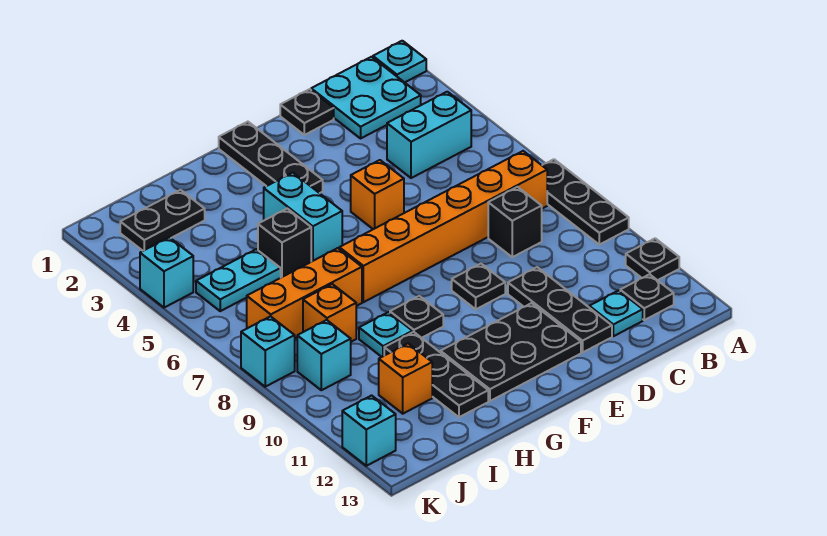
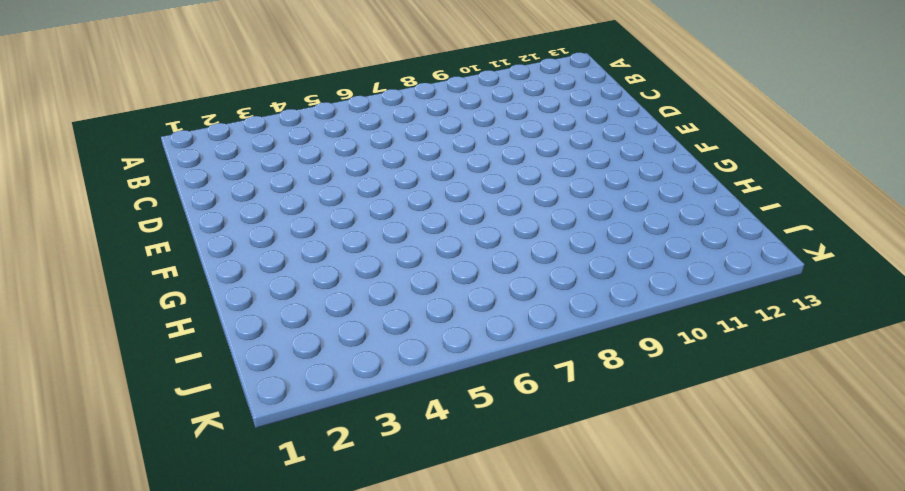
none -> cyan plate A1 level 1
none -> black plate A7:A9 level 1
none -> black plate A11 level 1

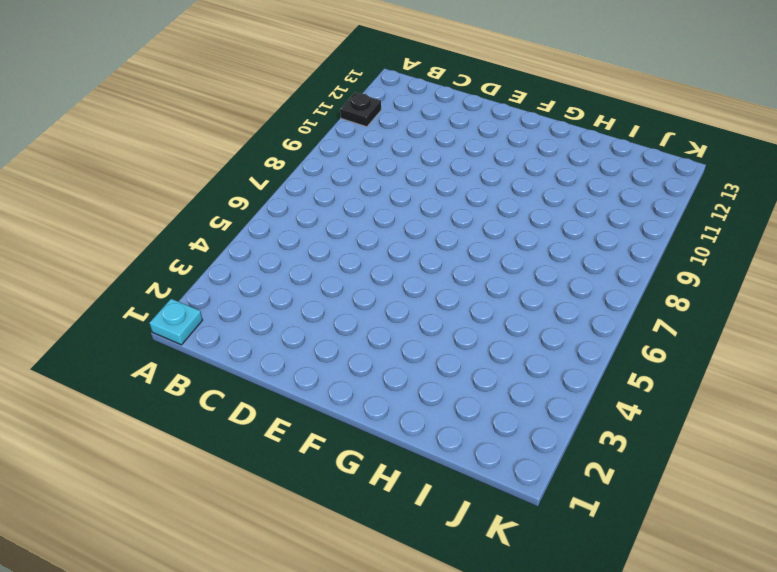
none -> black plate A7:A9 level 1
none -> cyan plate B1:C2 level 1
none -> cyan brick B4:C4 level 1

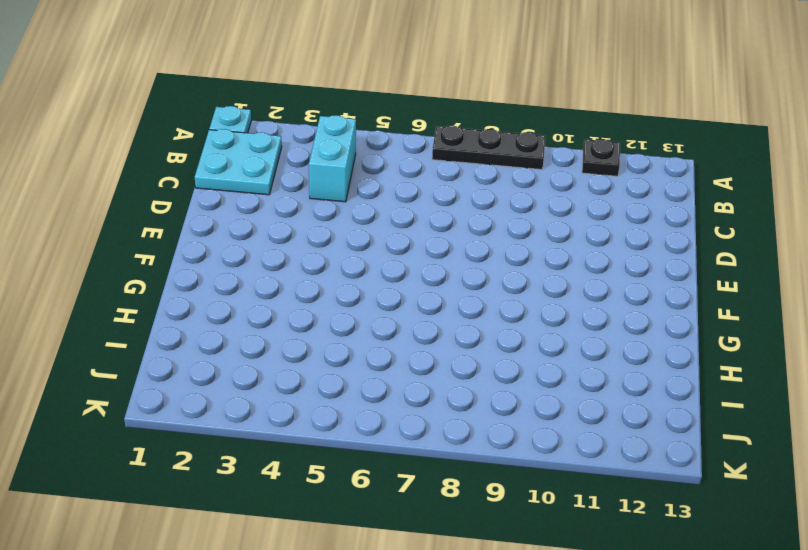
none -> orange brick B7:G7 level 1
none -> black plate B12 level 1
none -> black brick C8 level 1

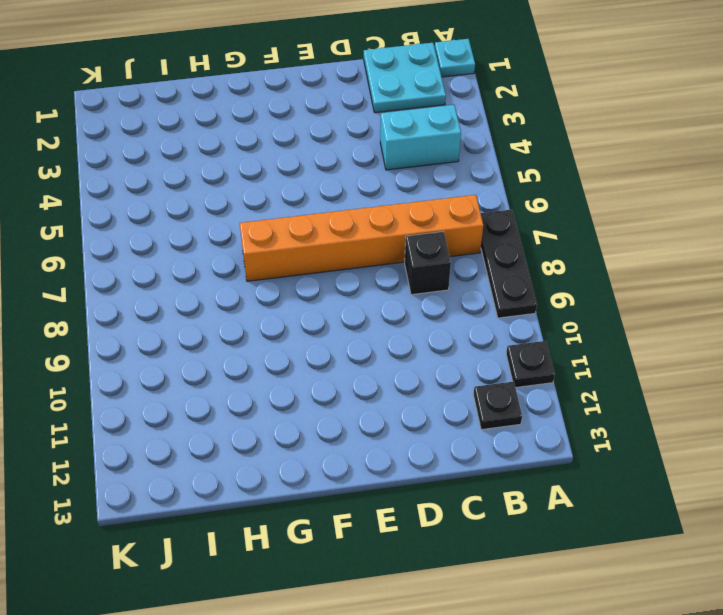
none -> cyan plate C12 level 1
none -> black plate D1 level 1
none -> black plate D10:D12 level 1

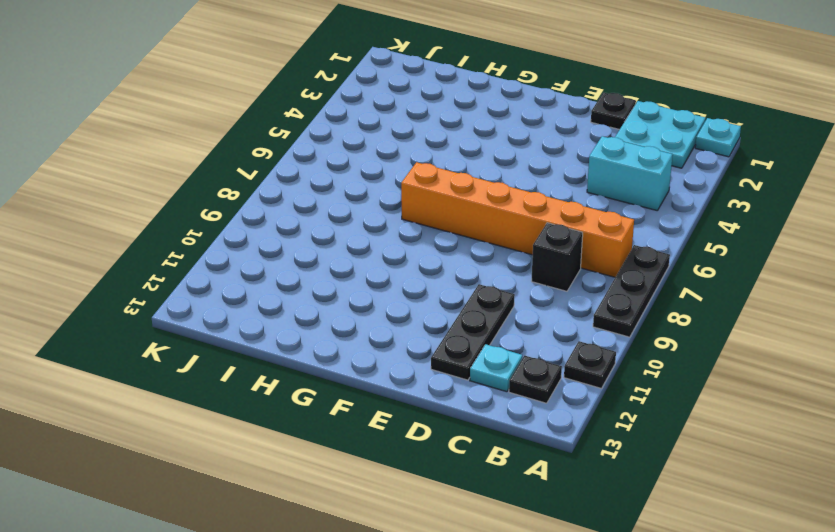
none -> orange brick E5 level 1
none -> black plate E9 level 1
none -> black plate E11:G12 level 1

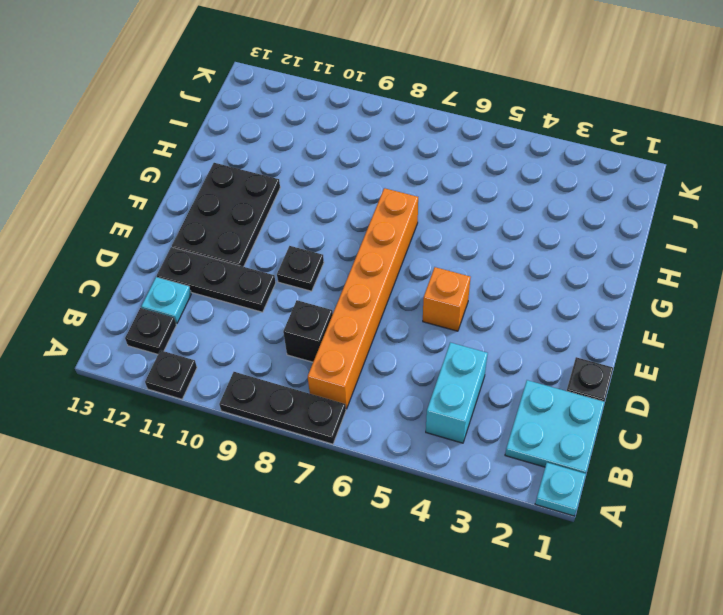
none -> black plate F1:F3 level 1
none -> cyan brick G4:G5 level 1
none -> black plate G9 level 1

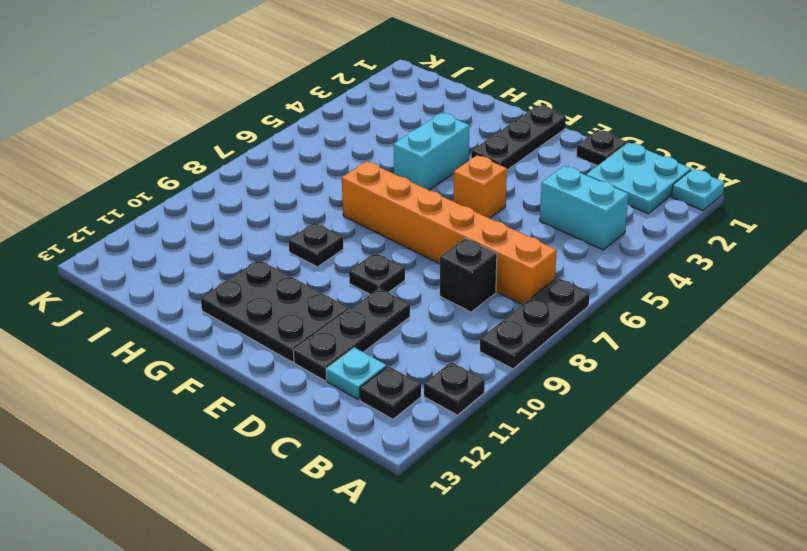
none -> black brick H5 level 1
none -> orange brick H7:J7 level 1
none -> cyan plate H9 level 1

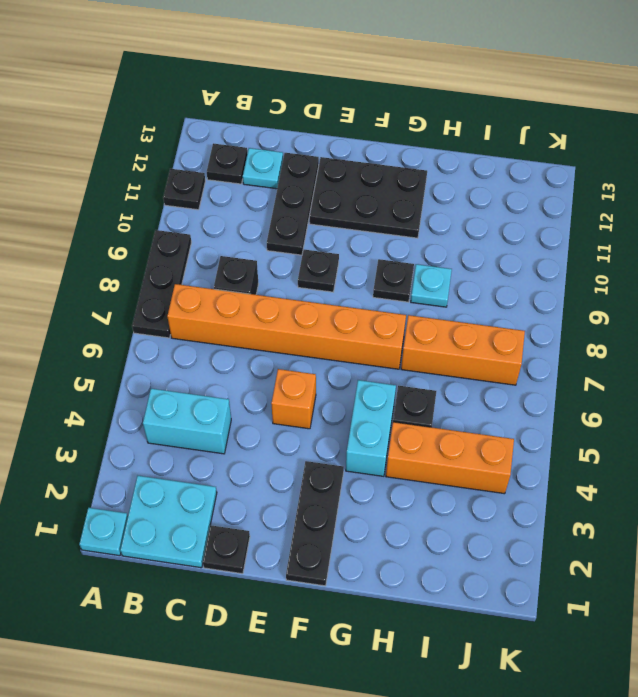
orange brick H4:J4 level 1 -> none
none -> black plate H10:H12 level 1
none -> black plate I2:J2 level 1
none -> cyan plate I5:J5 level 1

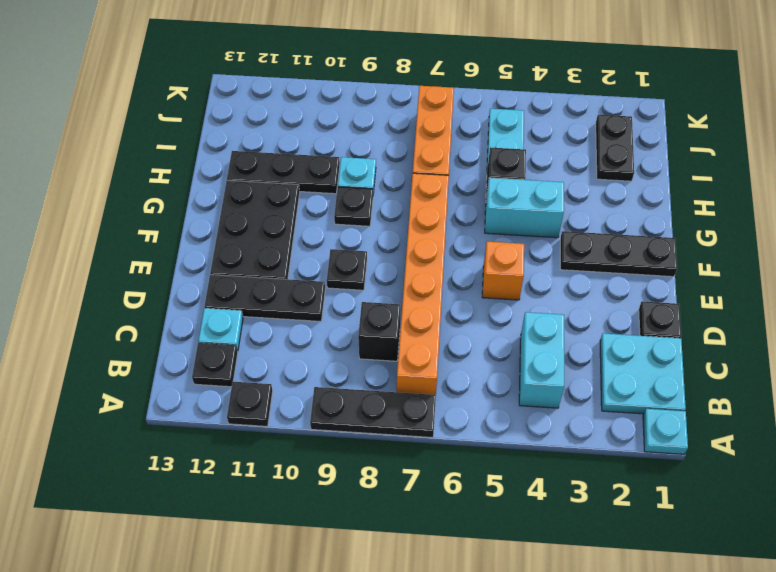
none -> orange brick I8 level 1
none -> orange brick I11 level 1
none -> cyan brick J9 level 1

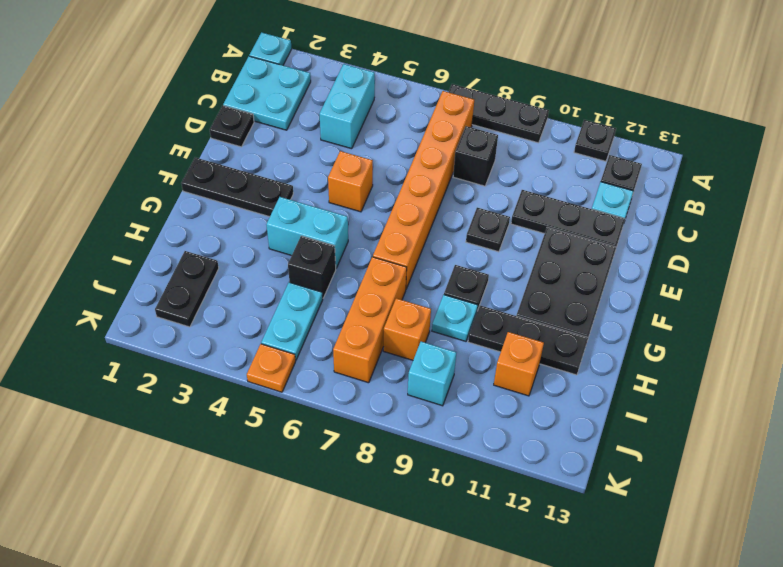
orange plate K5 level 1 -> none
none -> cyan brick K4 level 1
none -> cyan brick K8 level 1
none -> cyan brick K12 level 1

